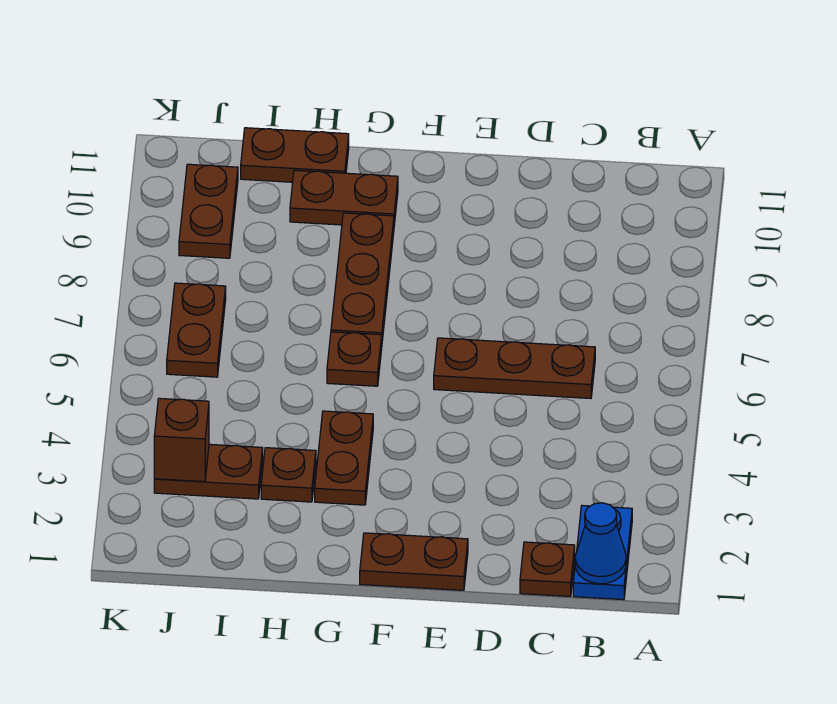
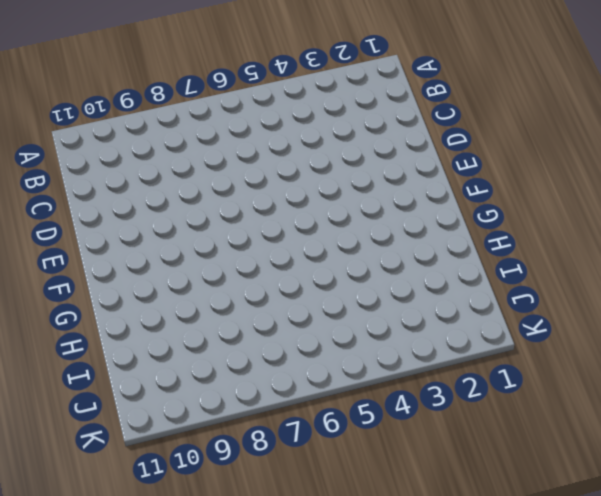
none -> blue plate B1:B2 level 1
none -> brown plate C1 level 1
none -> brown plate C6:E6 level 1

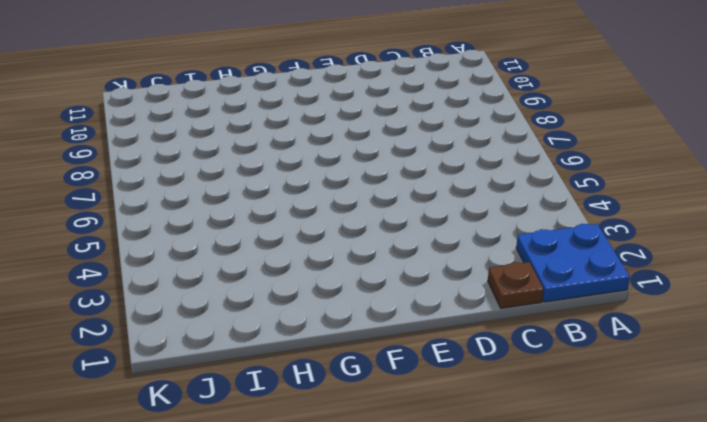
blue plate A1:B2 level 1 -> blue plate B1:B2 level 1
none -> brown plate C6:E6 level 1
none -> brown plate E1:F1 level 1
none -> brown plate G3:G4 level 1

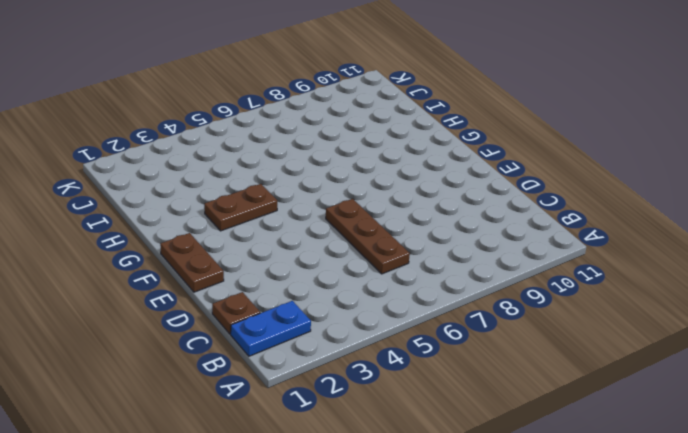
none -> brown plate G6 level 1
none -> brown plate G7:G9 level 1
none -> brown plate G10:H10 level 1

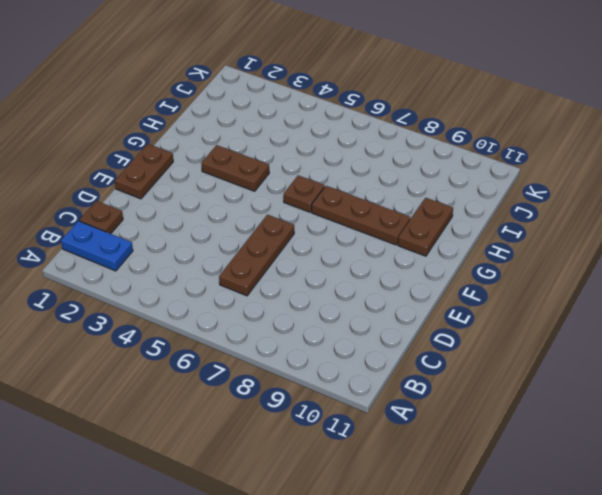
none -> brown plate H3 level 1
none -> brown plate H11:I11 level 1
none -> brown plate I3:J3 level 1

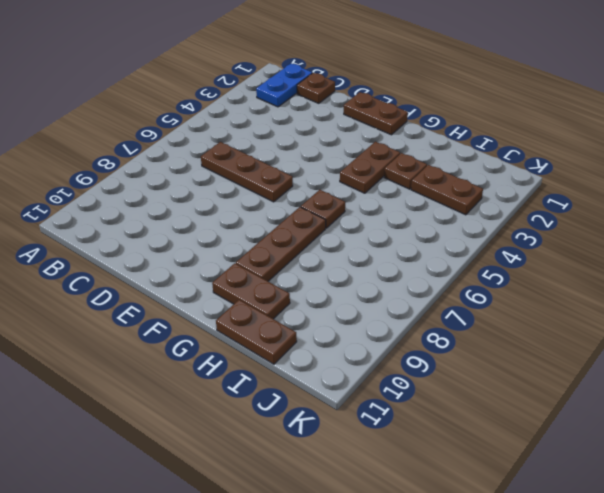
none -> brown plate J6:J7 level 1
none -> brown plate J9:J10 level 1
none -> blue cone B1 level 2

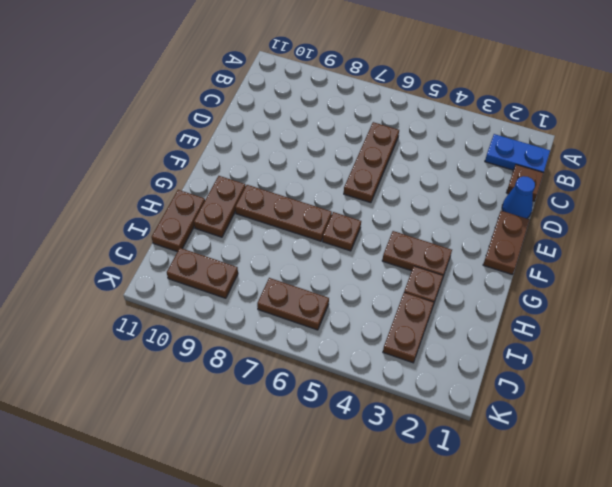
blue cone D1 level 1 -> blue cone B1 level 2
none -> brown brick J3 level 2

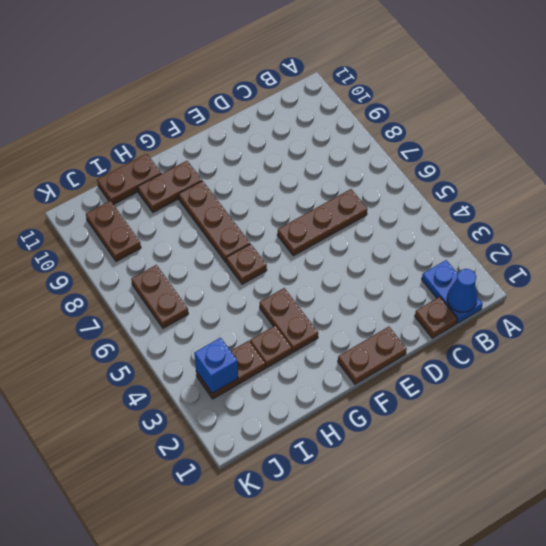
blue brick J3 level 2 -> brown brick J3 level 2

